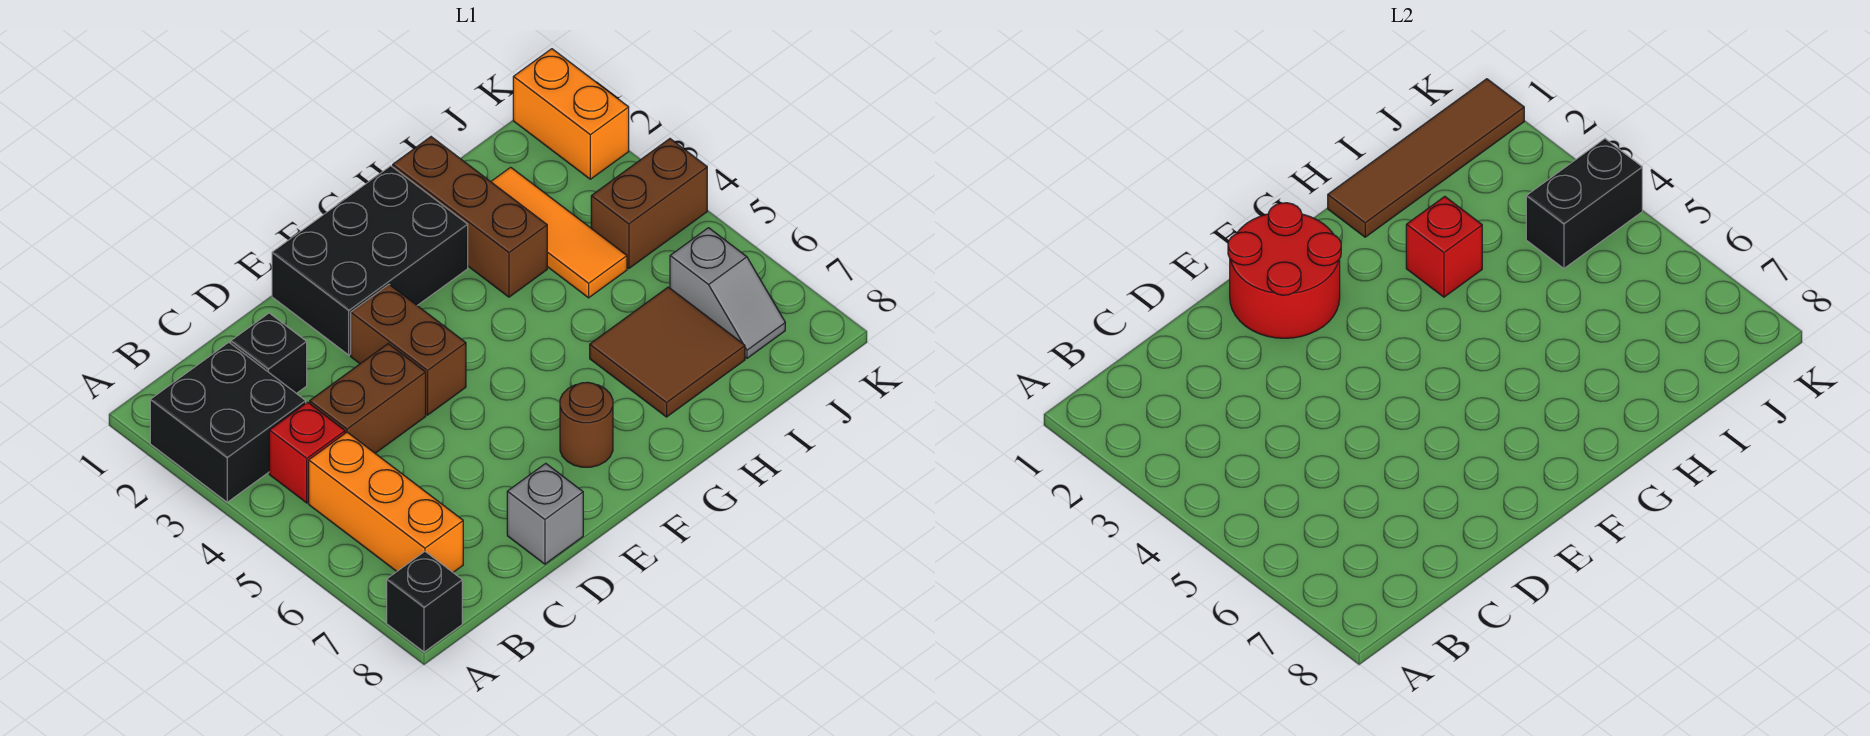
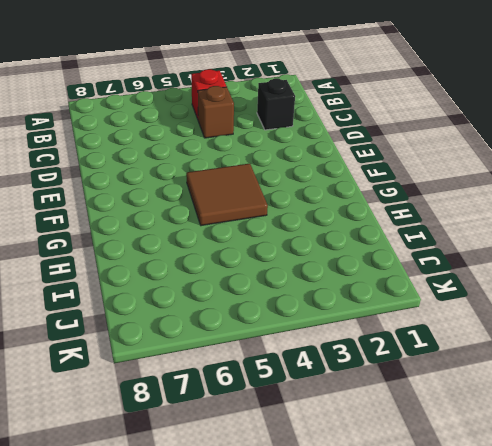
brown brick C4 level 1 -> brown brick C4:D4 level 1
brown tile F4:G5 level 1 -> brown tile H6:I7 level 1
none -> black brick A2:B3 level 1
none -> black brick A8 level 1
none -> orange brick B5:B7 level 1

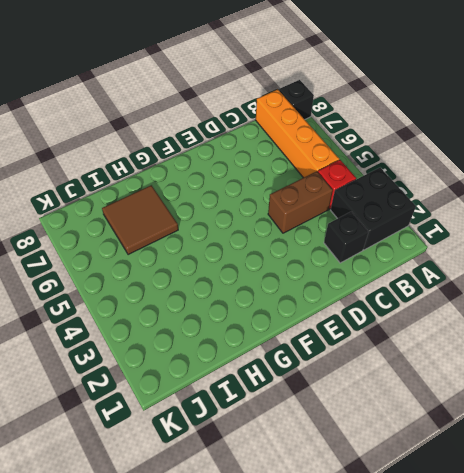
orange brick B5:B8 level 1 -> orange brick B5:B7 level 1
none -> grey brick D8 level 1
none -> black brick E1:G2 level 1
none -> brown brick E3:E4 level 1

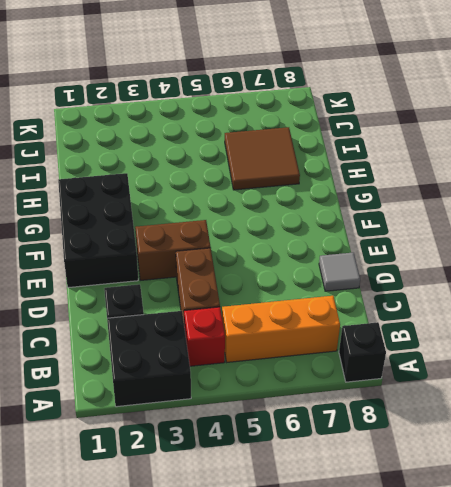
grey tile D8 level 1 -> grey brick D8 level 1
none -> brown round brick F7 level 1
none -> brown brick H1:H3 level 1
none -> orange tile I2:I4 level 1

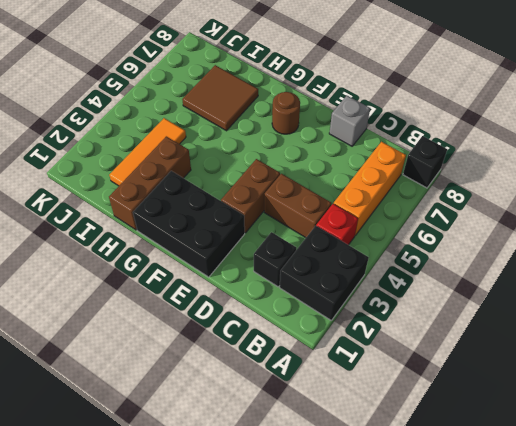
none -> brown brick J4:K4 level 1
none -> grey slope J6:J7 level 1 top 6
none -> orange brick K1:K2 level 1

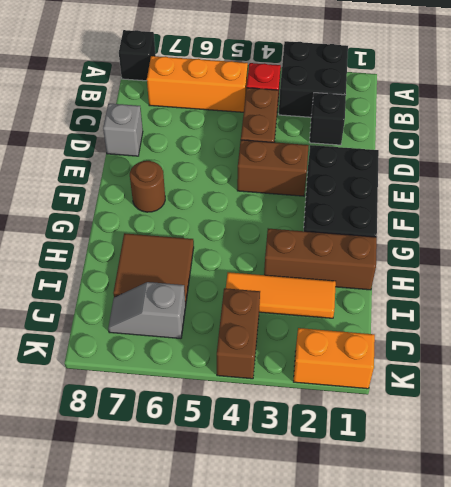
none -> red round brick E1:F2 level 2
none -> brown tile H1:K1 level 2
none -> red brick H3 level 2

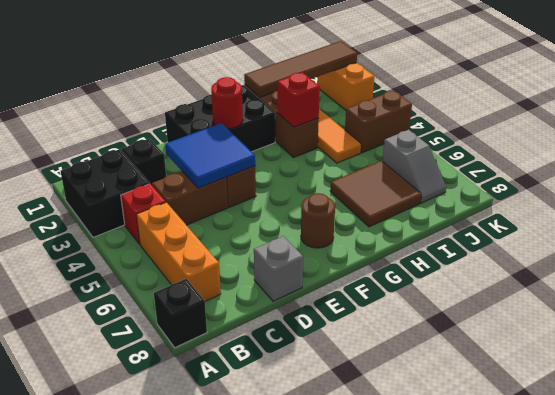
blue tile D3:E4 level 2 -> none
red round brick F2 level 2 -> red round brick E1:F2 level 2
none -> black brick J4:K4 level 2

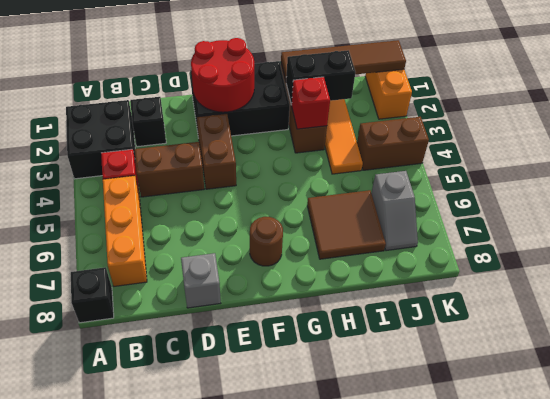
black brick H2:I2 level 2 -> black brick J4:K4 level 2

